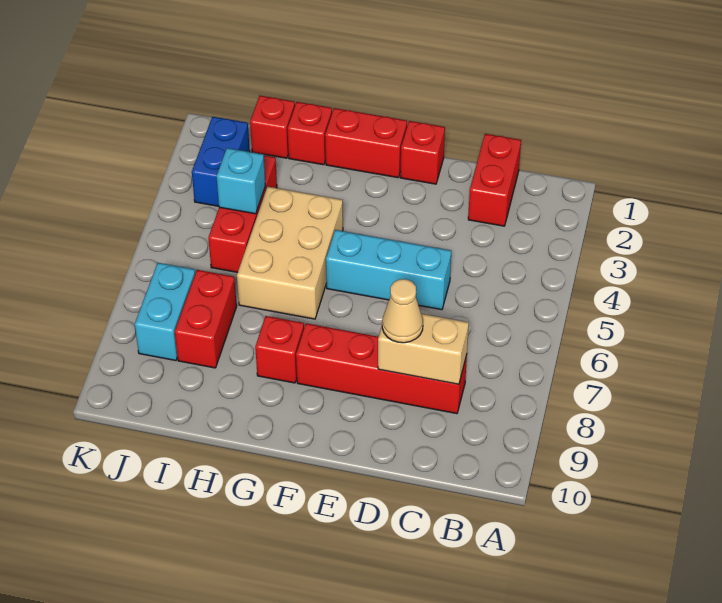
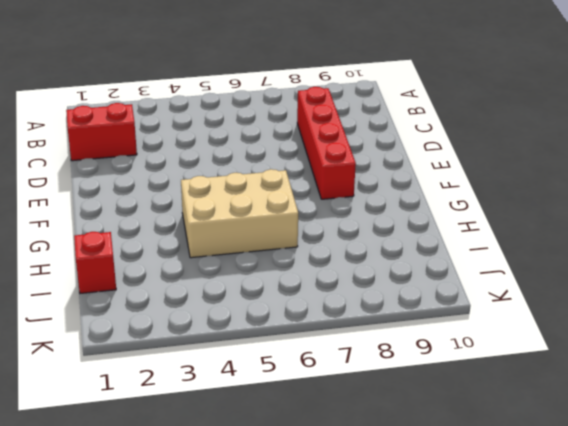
none -> cyan brick D5:F5 level 1
none -> red brick E1 level 1
none -> red brick F1:G1 level 1

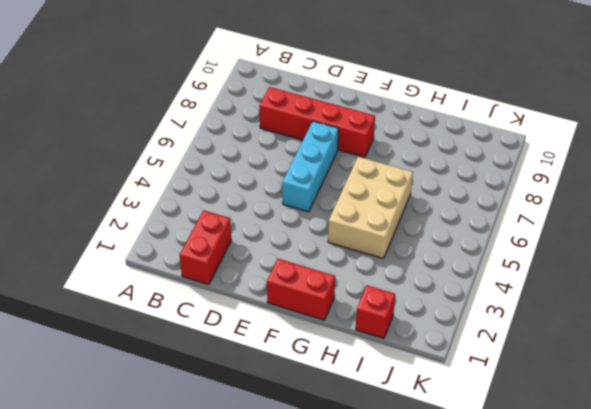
cyan brick E5:E7 level 1 -> cyan brick D5:F5 level 1
none -> red brick E1 level 1
none -> red brick G8 level 1
none -> red brick H1 level 1

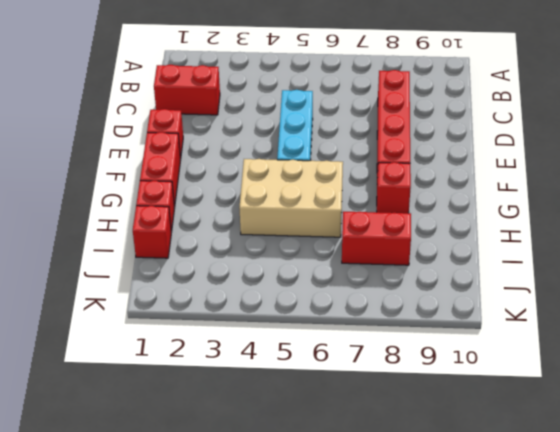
none -> red brick I3:I5 level 1
none -> blue brick J2:J3 level 1
none -> cyan brick J7:J8 level 1

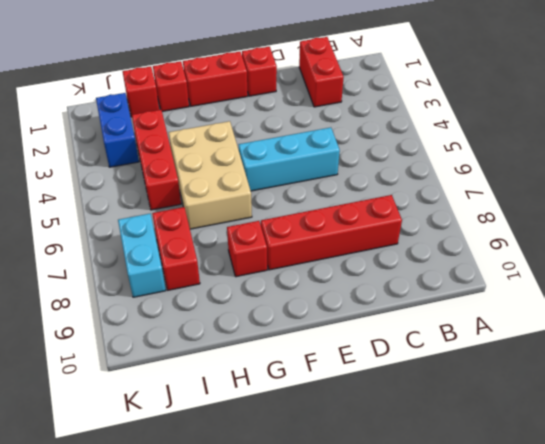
none -> tan brick C8:D8 level 2
none -> cyan brick I4 level 2
none -> tan cone D8 level 3

